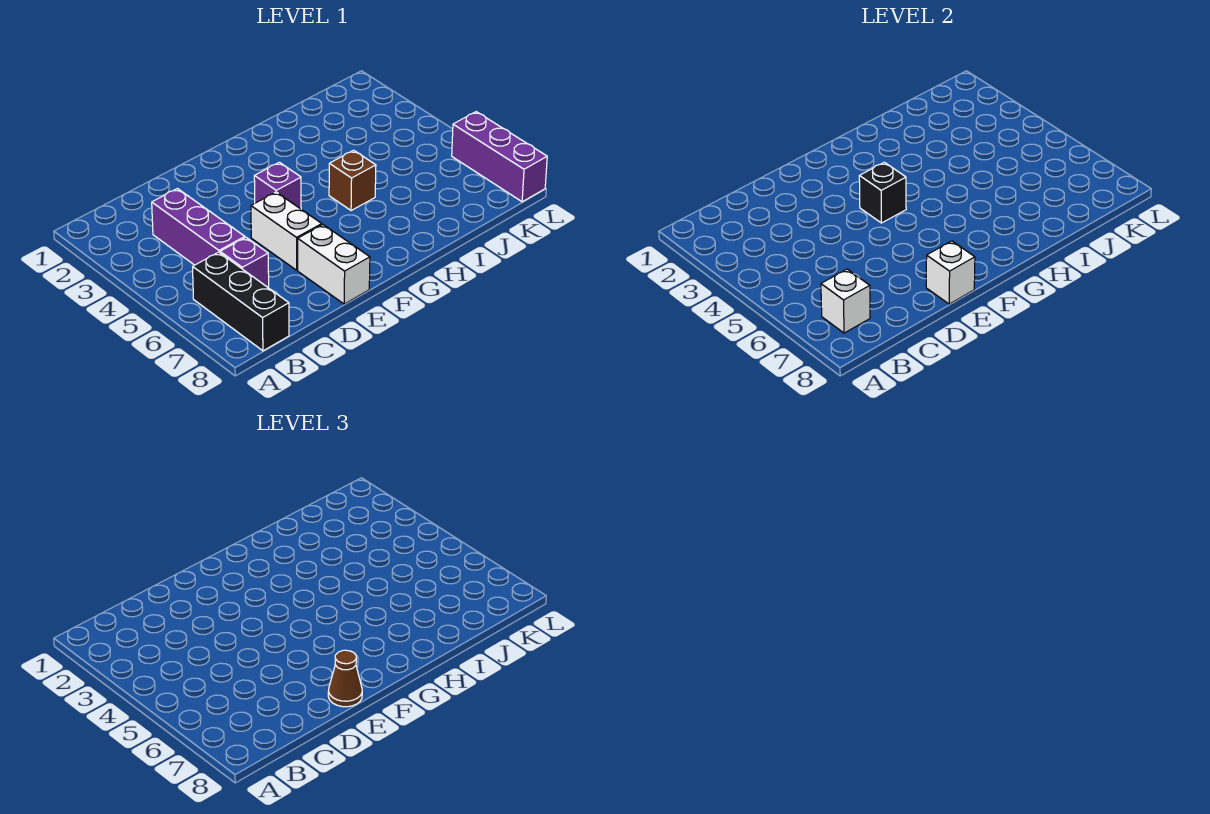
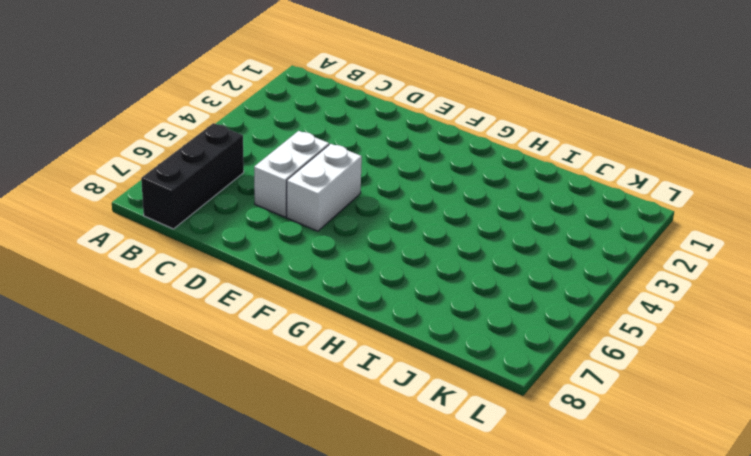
white brick D5:D6 level 1 -> white brick E7:E8 level 1
none -> purple brick C3:C5 level 1
none -> purple brick C6 level 1
none -> purple brick F4 level 1

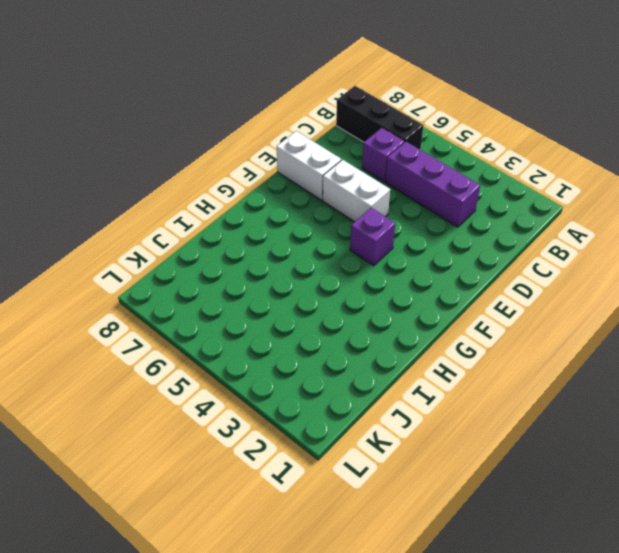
none -> brown brick H5 level 1
none -> purple brick L6:L8 level 1
none -> white brick B7 level 2

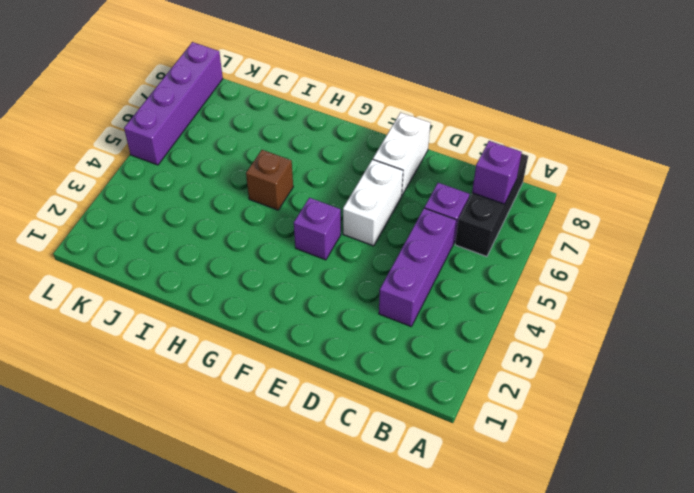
purple brick B7 level 2 -> white brick B7 level 2
purple brick L5:L8 level 1 -> purple brick L6:L8 level 1
none -> white brick E8 level 2
none -> black brick F4 level 2
none -> brown cone E8 level 3

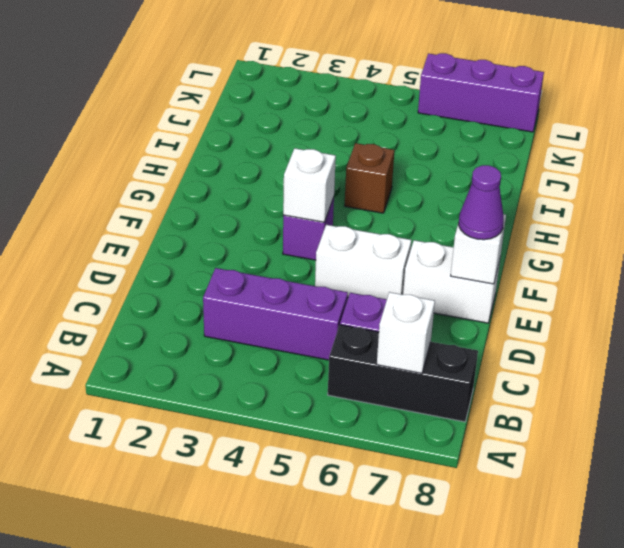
purple cone E8 level 3 -> brown cone E8 level 3
white brick F4 level 2 -> black brick F4 level 2

